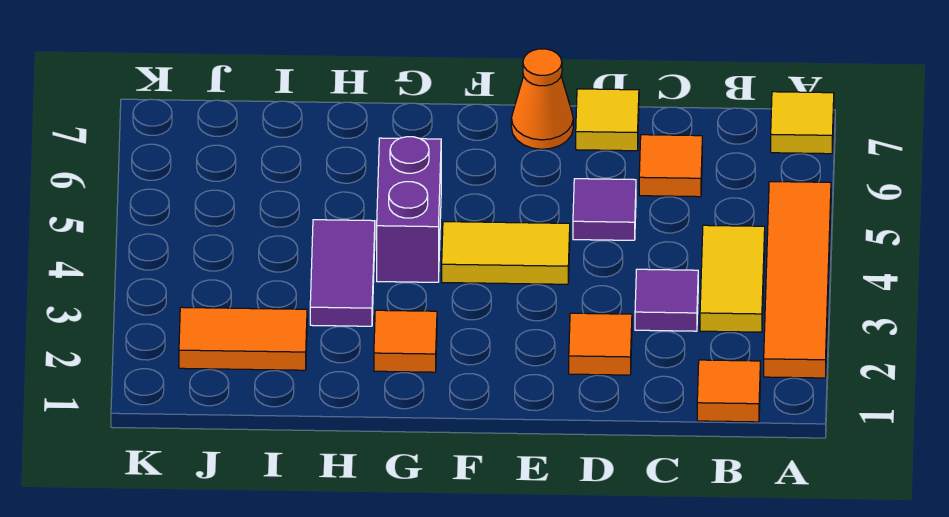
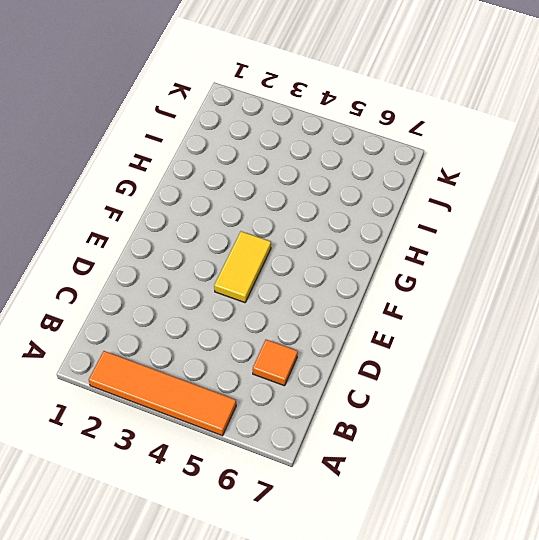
none -> yellow tile A7 level 1
none -> orange tile B1 level 1
none -> yellow tile B3:B4 level 1

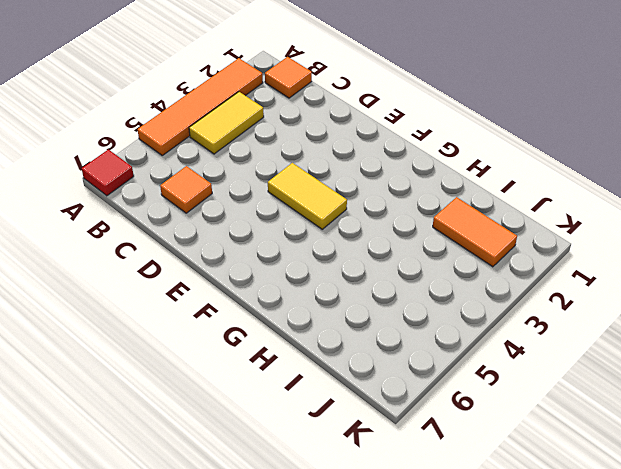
red tile A7 level 1 -> yellow tile A7 level 1
none -> purple tile C3 level 1
none -> orange tile D2 level 1
none -> purple tile D5 level 1

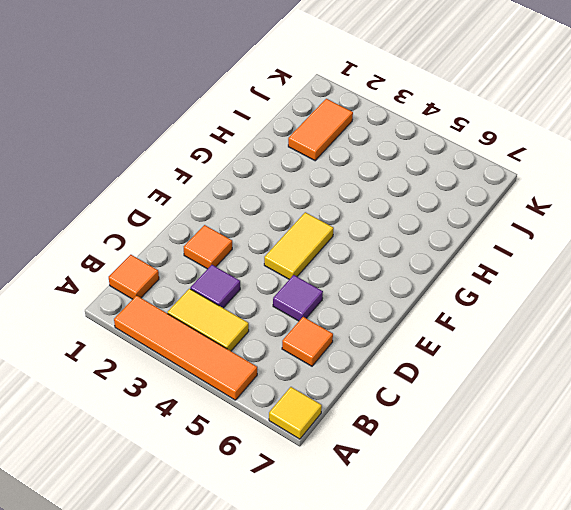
none -> yellow tile D7 level 1
none -> orange cone E7 level 1
none -> orange tile G2 level 1

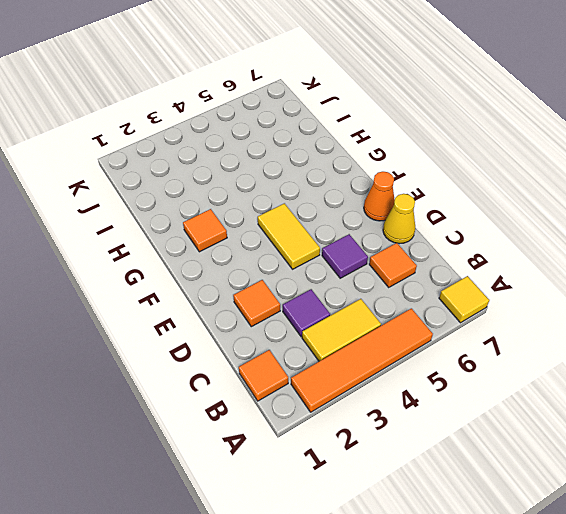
yellow cone D7 level 1 -> yellow tile D7 level 1
none -> purple brick G4:G5 level 1
none -> purple tile H3:H4 level 1
none -> orange tile I2:J2 level 1

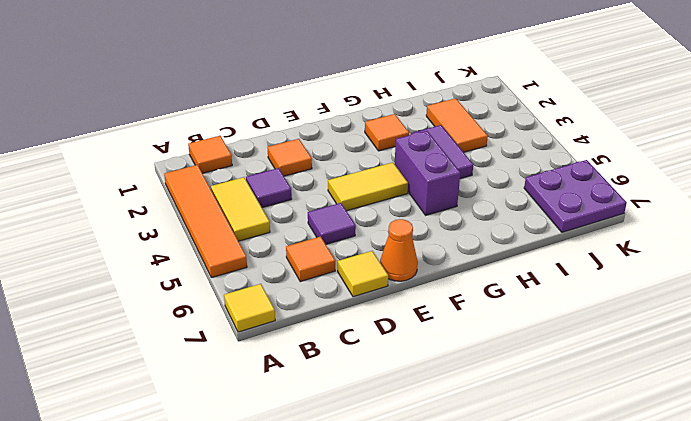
orange tile I2:I3 level 1 -> orange tile I2:J2 level 1
purple plate J6:K7 level 1 -> none

